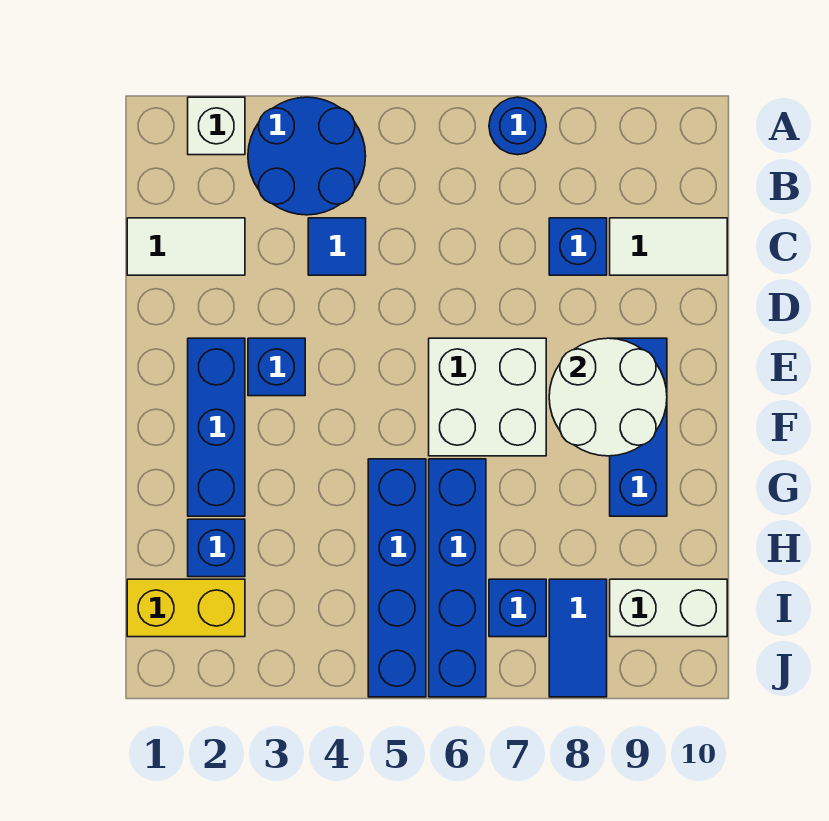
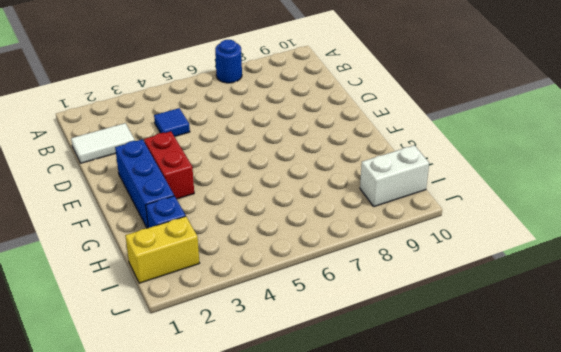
red brick E3:F3 level 1 -> blue brick E3 level 1
none -> white brick A2 level 1
none -> blue round brick A3:B4 level 1
none -> blue brick C8 level 1

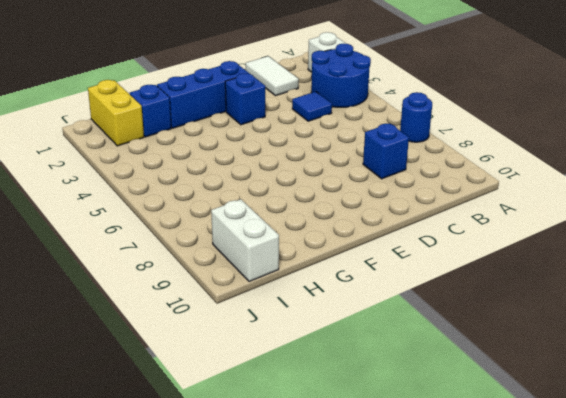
none -> white tile C9:C10 level 1
none -> white brick E6:F7 level 1
none -> blue brick E9:G9 level 1

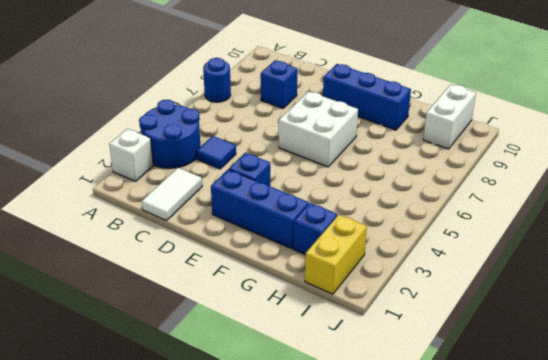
none -> white tile C9:C10 level 1
none -> blue brick G5:J5 level 1
none -> blue brick G6:J6 level 1

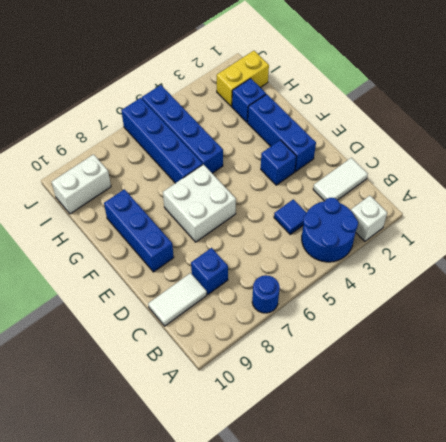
none -> blue brick I7 level 1
none -> blue tile I8:J8 level 1
none -> white round brick E8:F9 level 2

